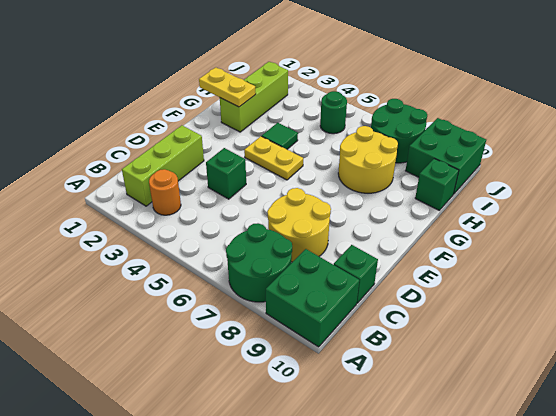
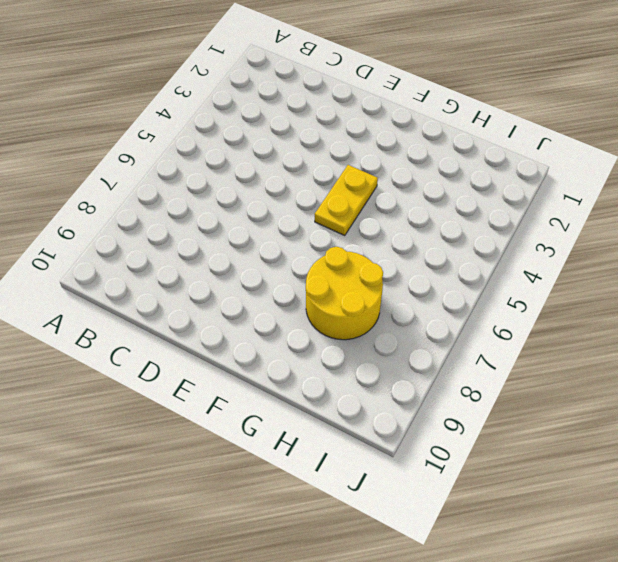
none -> green round brick A7:B8 level 1
none -> green brick A9:B10 level 1
none -> lime brick B2:D2 level 1

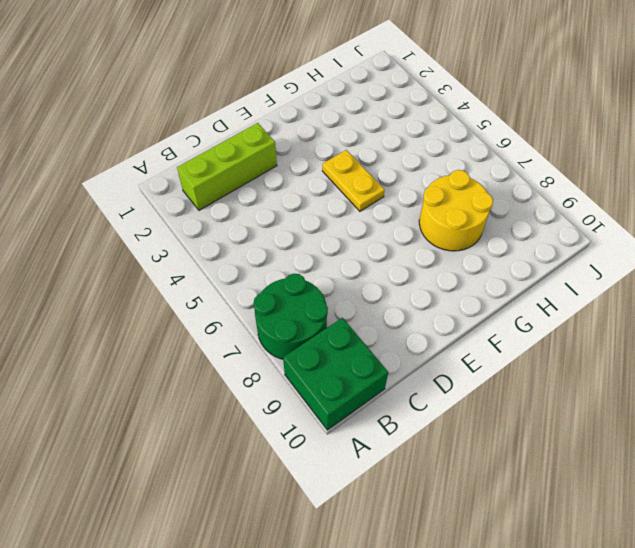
none -> orange round brick B3 level 1
none -> yellow round brick C7:D8 level 1
none -> green brick C10 level 1

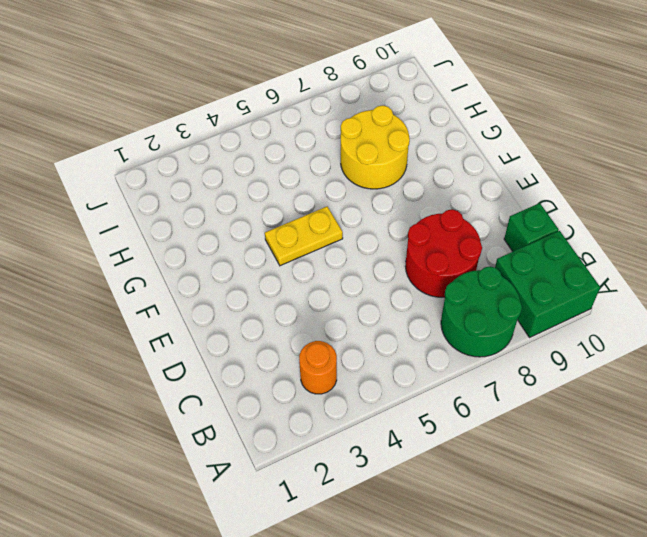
red round brick C7:D8 level 1 -> yellow round brick C7:D8 level 1
none -> lime brick B2:D2 level 1
none -> green brick D4 level 1
none -> lime brick G2:I2 level 1

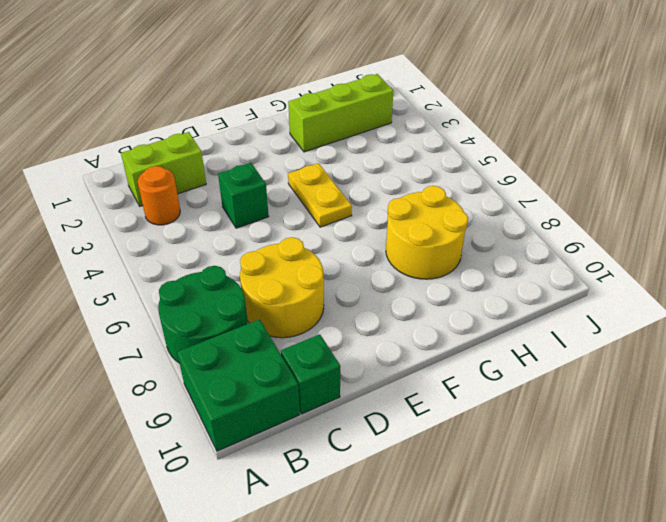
lime brick B2:C2 level 1 -> lime brick B2:D2 level 1
none -> green tile G4 level 1
none -> green brick H10 level 1
none -> green round brick I5 level 1

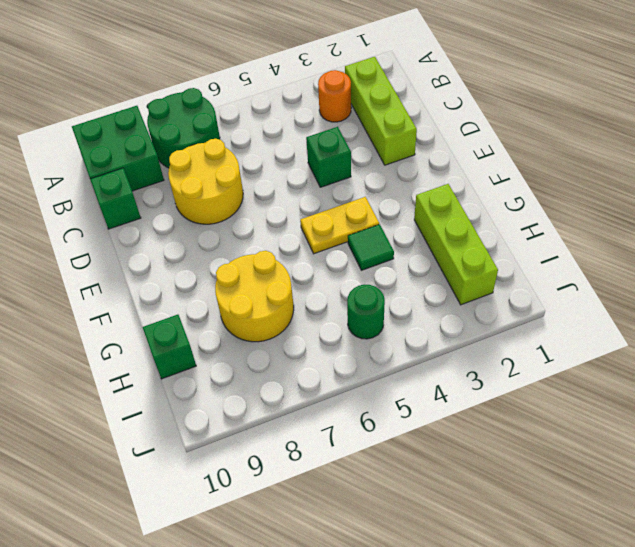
none -> green round brick I7:J8 level 1
none -> green brick I9:J10 level 1
none -> yellow plate G1:G2 level 2

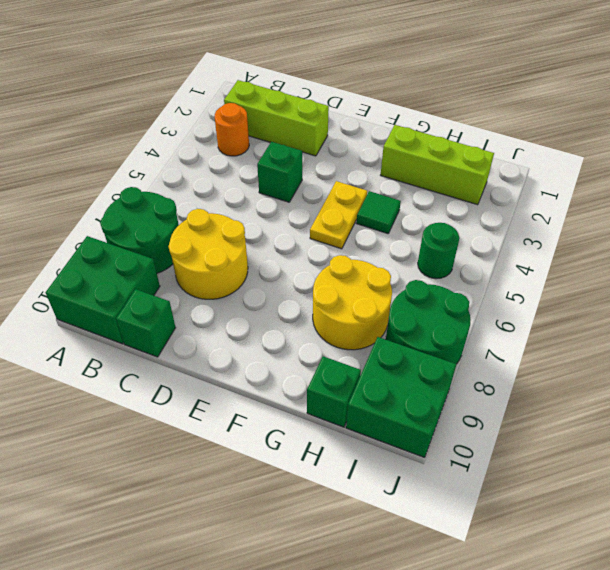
none -> yellow plate G1:G2 level 2

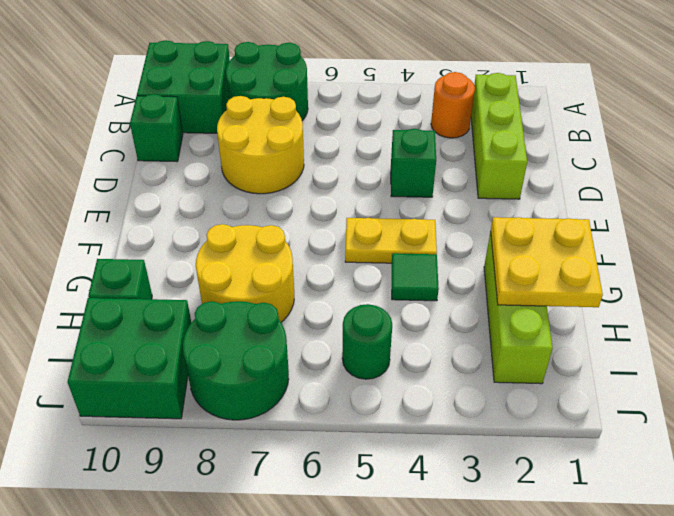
yellow plate G1:H2 level 2 -> yellow plate G1:G2 level 2

